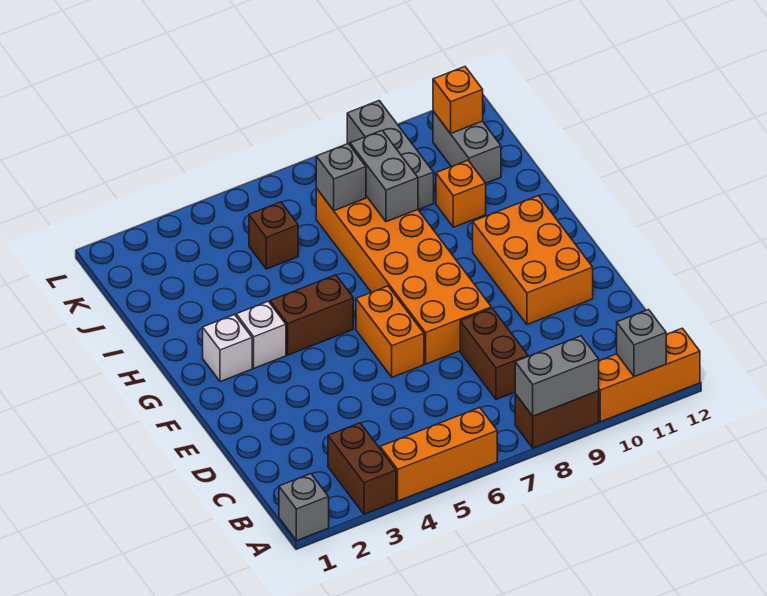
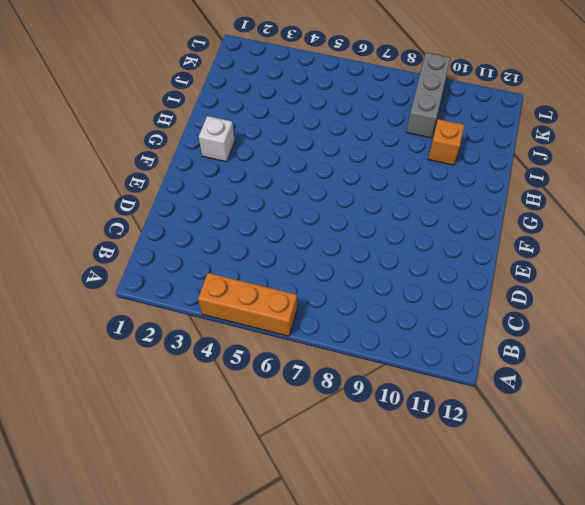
none -> grey brick A1 level 1
none -> brown brick A3:B3 level 1
none -> brown brick A8:A9 level 1

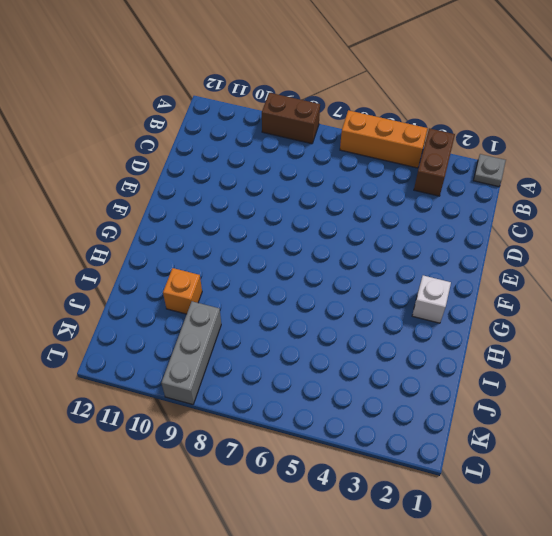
grey plate A1 level 1 -> grey brick A1 level 1
none -> orange brick A10:A12 level 1
none -> brown brick C8:D8 level 1
none -> orange brick E6:F6 level 1

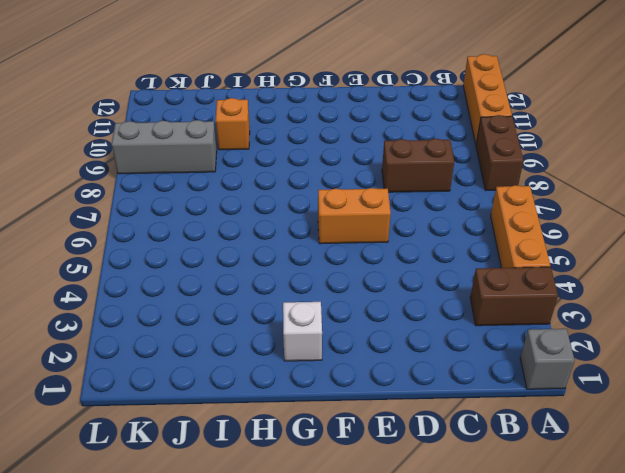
none -> orange brick E7:J8 level 1
none -> orange brick E10:G11 level 1
none -> white brick G3 level 1

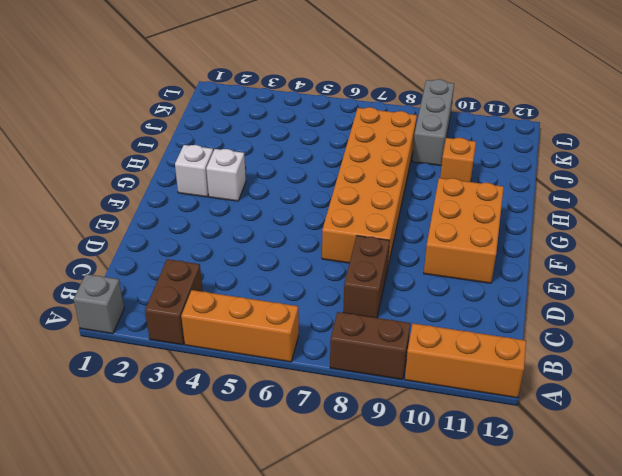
none -> orange brick E6:F6 level 1
none -> brown brick G4:G5 level 1
none -> brown brick J5 level 1

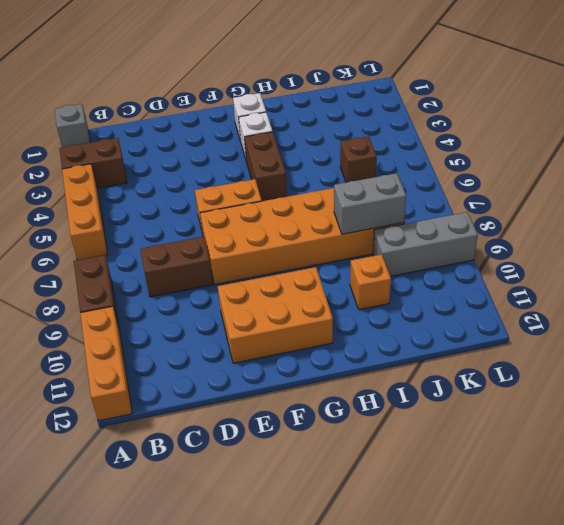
none -> grey brick J11:K11 level 1
none -> grey brick A8:A9 level 2
none -> grey brick A11 level 2

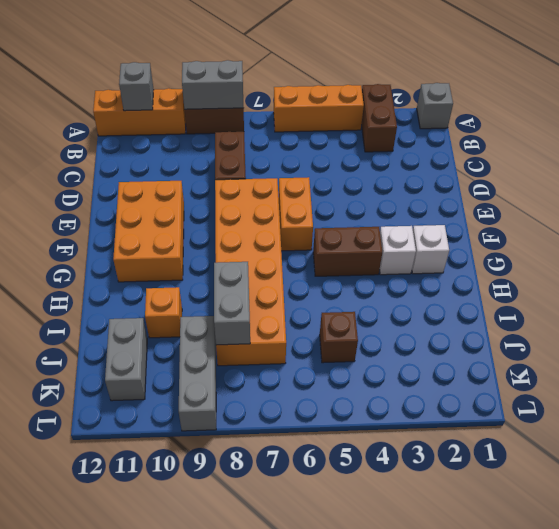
none -> grey brick J7 level 2
none -> orange brick K11 level 2

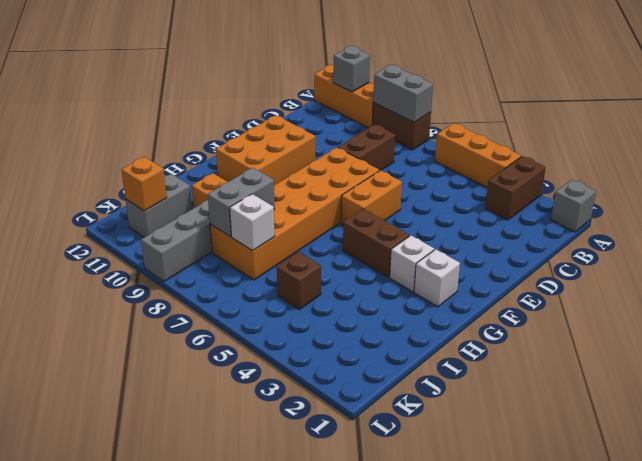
white brick J7 level 2 -> grey brick J7 level 2

